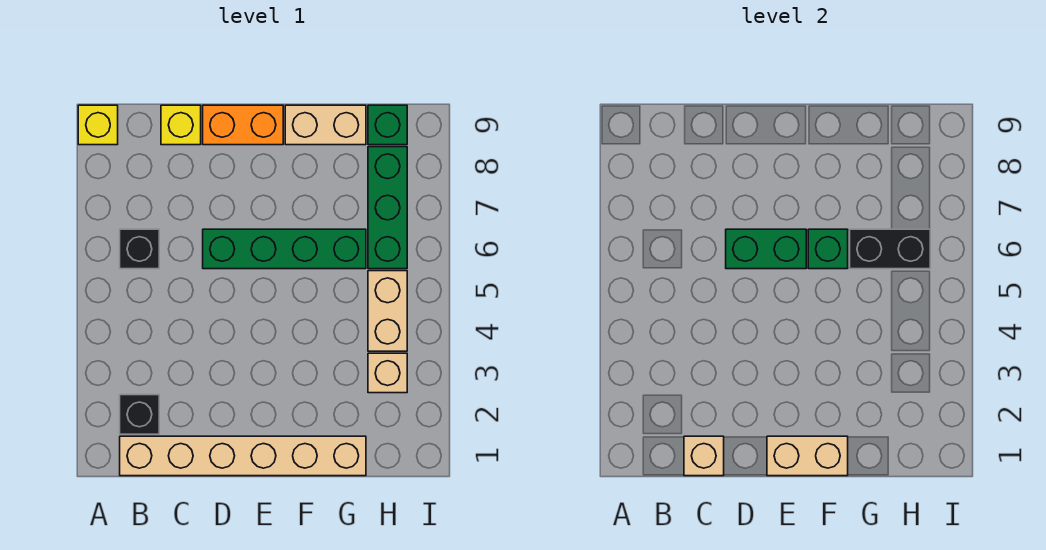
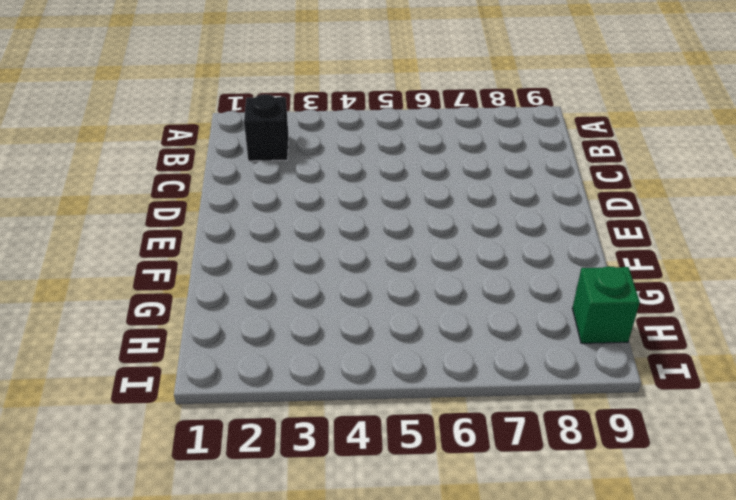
none -> yellow brick A9 level 1
none -> tan brick B1:G1 level 1
none -> black brick B6 level 1

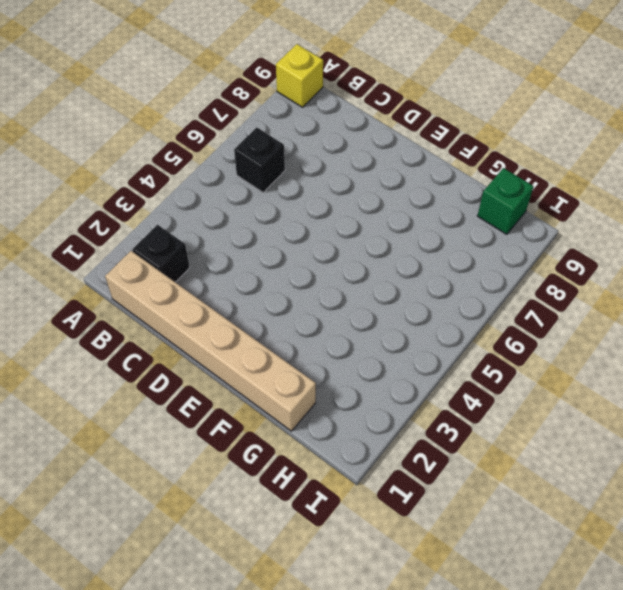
none -> yellow brick C9 level 1
none -> green brick D6:G6 level 1
none -> orange brick D9:E9 level 1

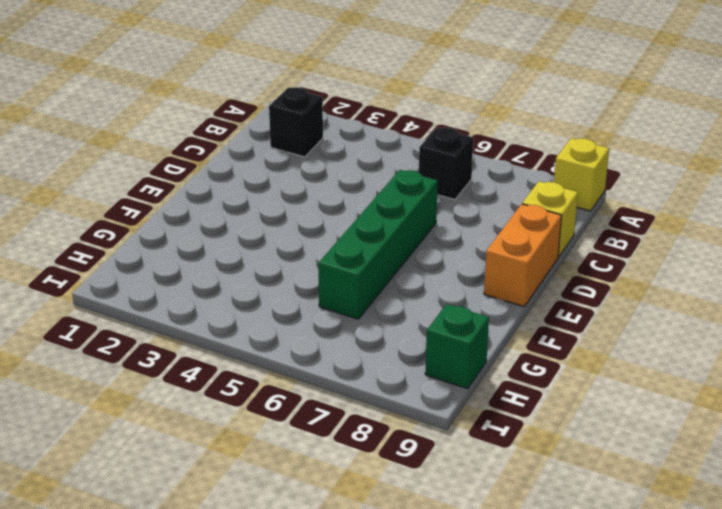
none -> tan brick B1:G1 level 1
none -> tan brick F9:G9 level 1
none -> tan brick H3 level 1

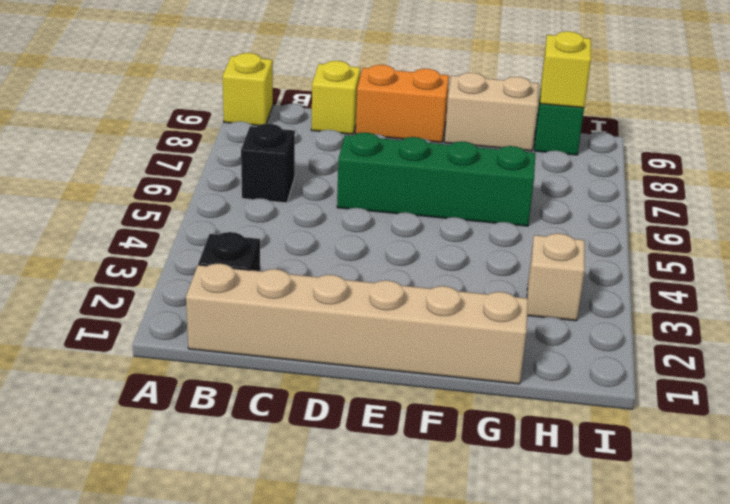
yellow brick H9 level 2 -> none
none -> tan brick H4:H5 level 1
none -> green brick H6:H8 level 1
none -> tan brick C1 level 2

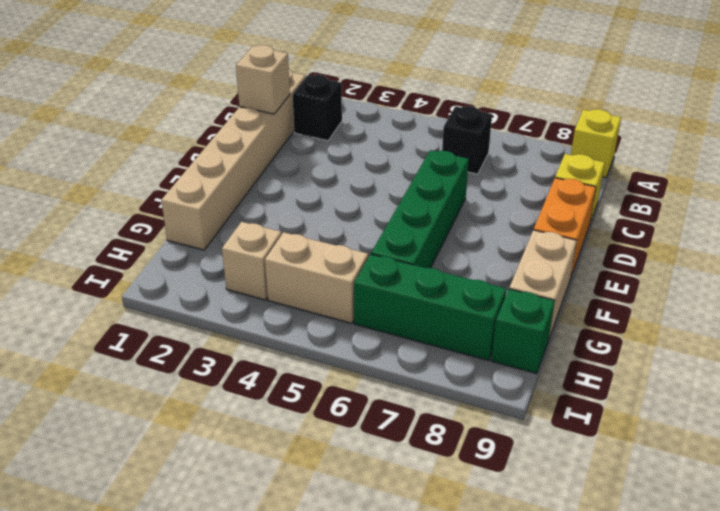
none -> green brick D6:E6 level 2
none -> tan brick E1:F1 level 2
none -> green brick F6 level 2

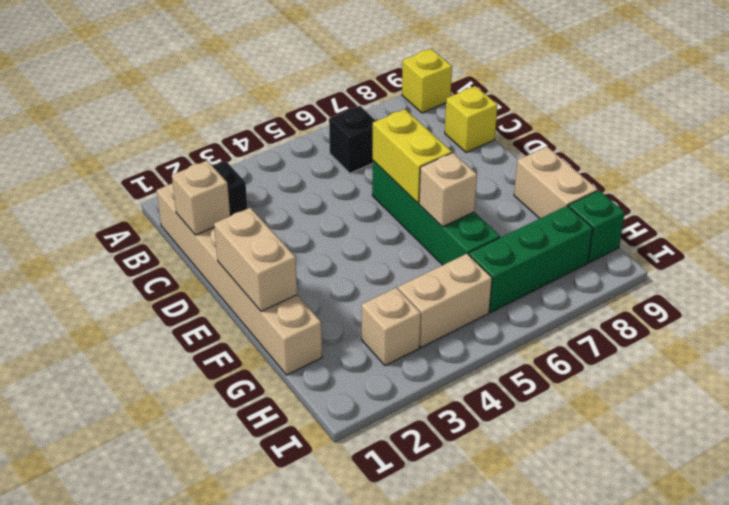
yellow brick D6:E6 level 2 -> green brick D6:E6 level 2
tan brick F6 level 2 -> green brick F6 level 2
none -> orange brick D9:E9 level 1
none -> black brick G6:H6 level 2

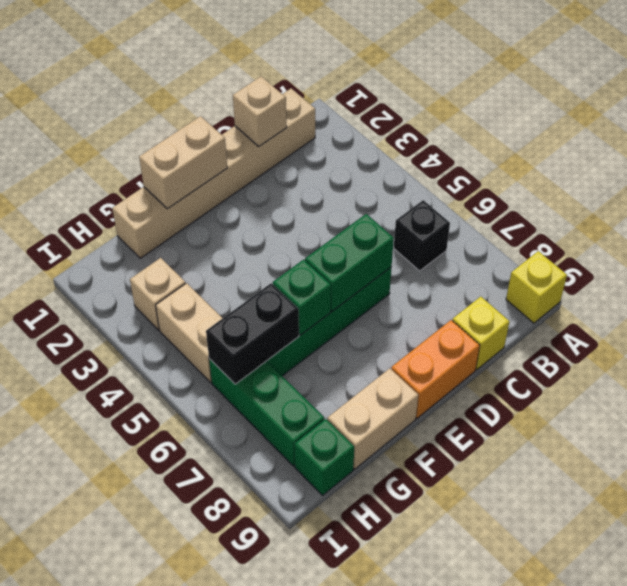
none -> black brick B2 level 1

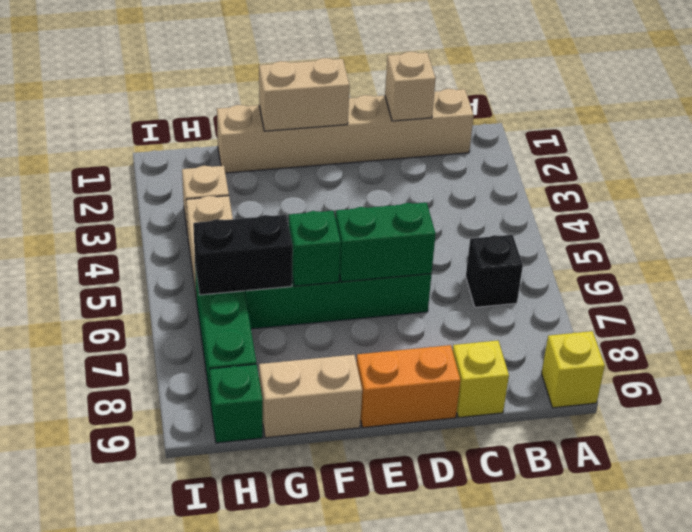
none -> black brick B2 level 1

